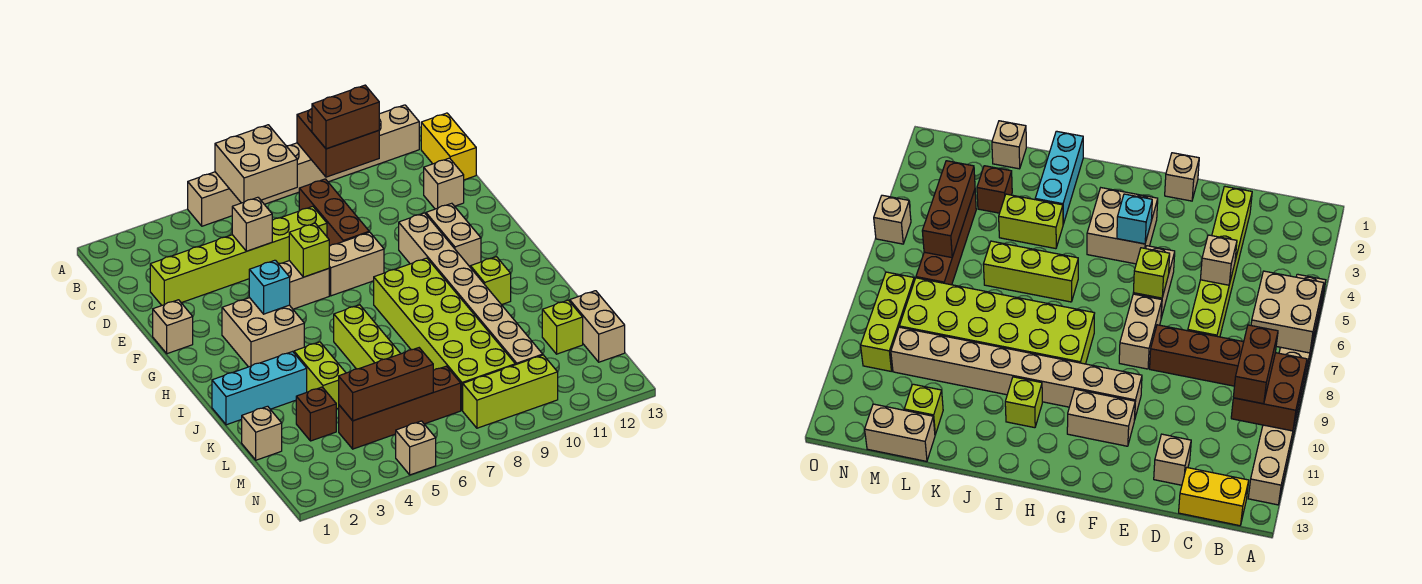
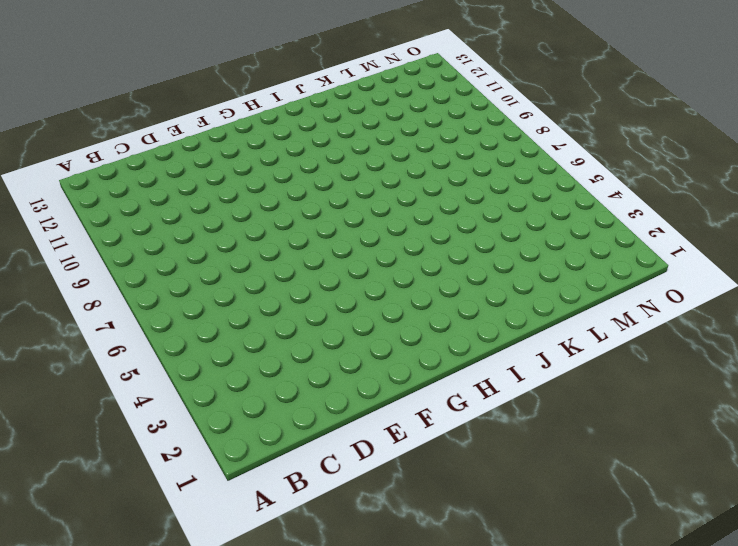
none -> tan brick A5:A12 level 1
none -> yellow brick B13:C13 level 1
none -> brown brick C8:E8 level 1
none -> lime brick D2:D7 level 1

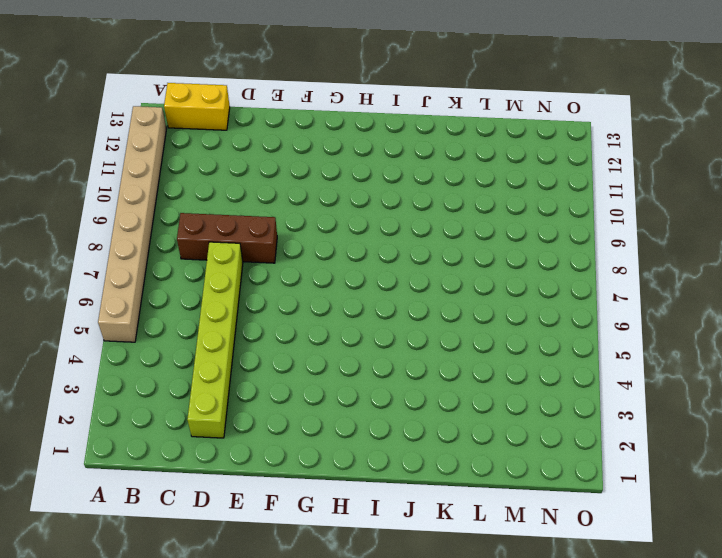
none -> tan brick D12 level 1
none -> tan brick F1 level 1
none -> tan brick F5:F6 level 1
none -> tan brick F7:F8 level 1

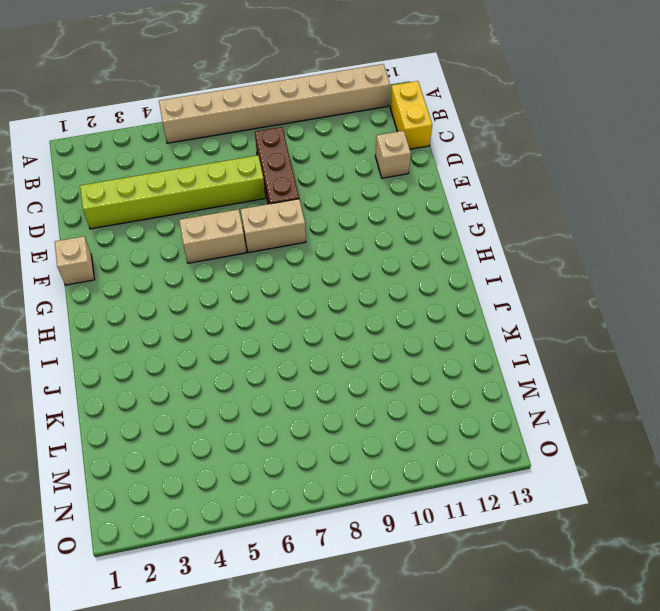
none -> tan brick F10:M10 level 1
none -> tan brick F11:G11 level 1
none -> tan brick G3:H4 level 1
none -> lime brick H8:M9 level 1

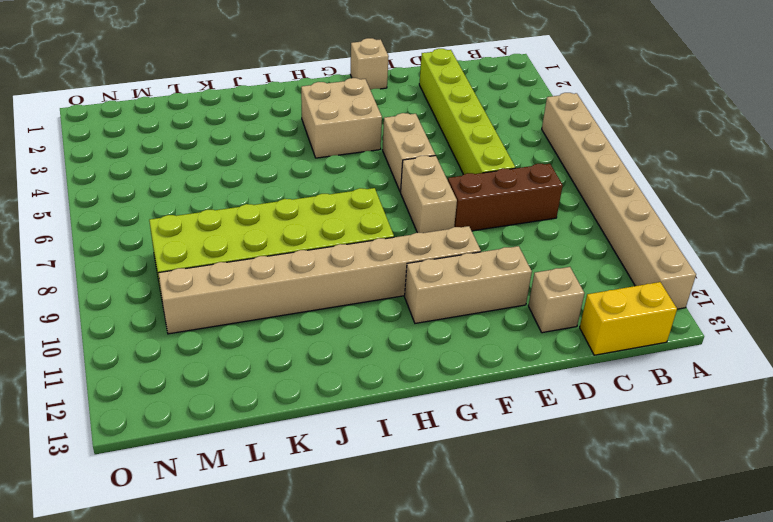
tan brick E11:G11 level 1 -> tan brick F11:G11 level 1
none -> lime brick I6:K6 level 1
none -> lime brick I11 level 1
none -> cyan brick J1:J3 level 1
none -> lime brick J4:K4 level 1

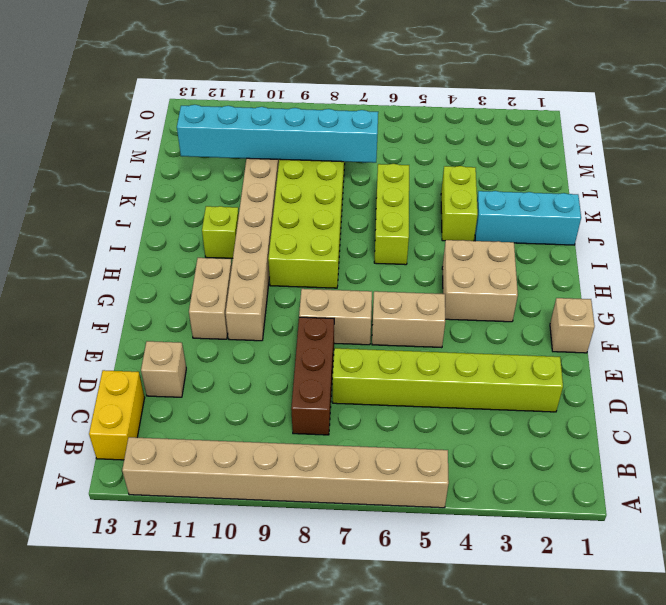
cyan brick L7:L12 level 2 -> none
none -> tan brick L1 level 1
none -> brown brick L3 level 1
none -> lime brick L12 level 1
none -> tan brick L13:M13 level 1

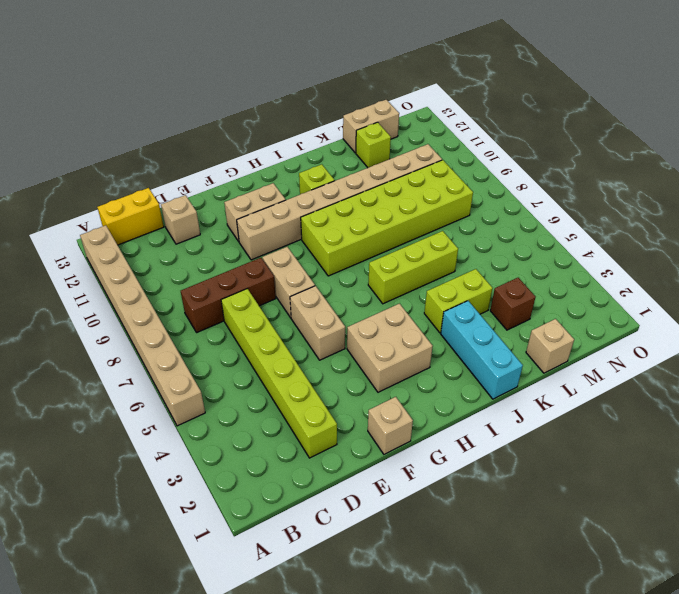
none -> brown brick M4:M7 level 1
none -> lime brick N8:N10 level 1
none -> tan brick O5 level 1
none -> tan brick A6:B7 level 2

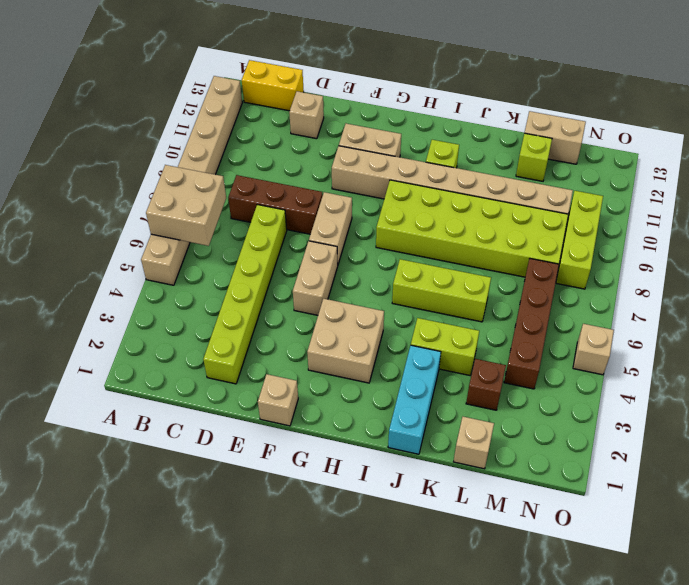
none -> brown brick A9:B10 level 2
none -> tan brick D5 level 2
none -> lime brick F6 level 2
none -> cyan brick G4 level 2

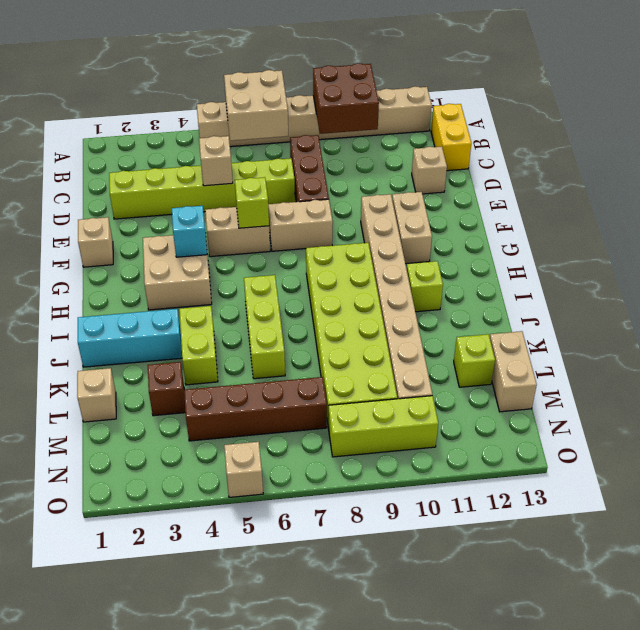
none -> brown brick M4:M6 level 2
none -> brown brick B9:B10 level 3

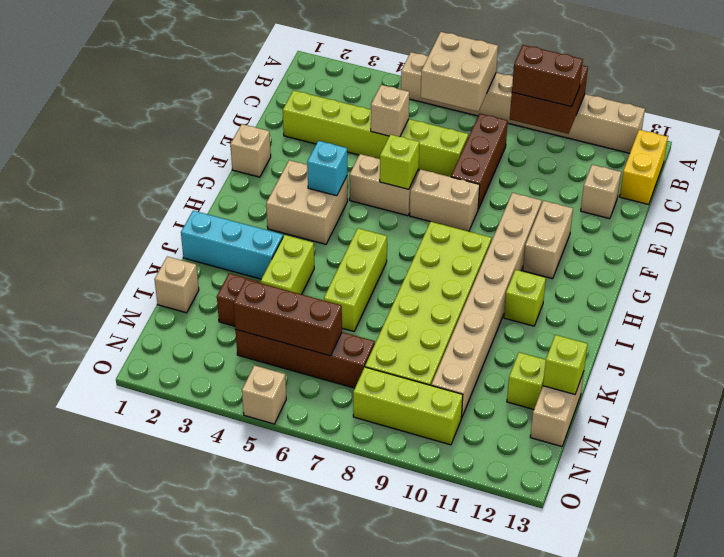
lime brick L13 level 2 -> none

